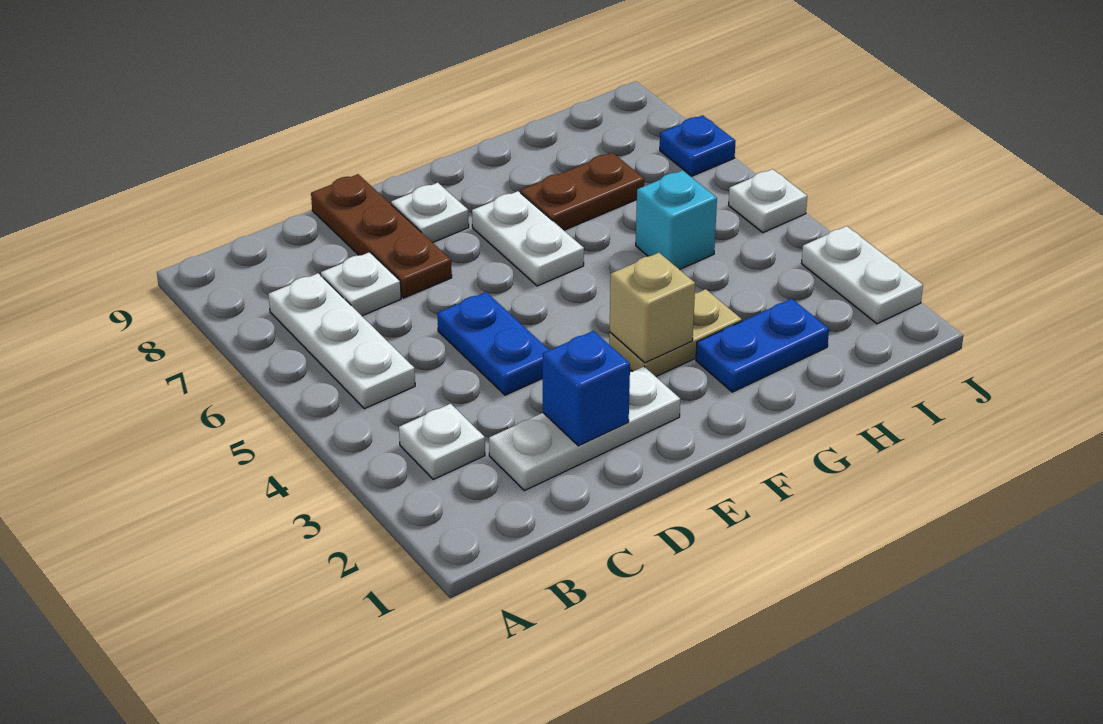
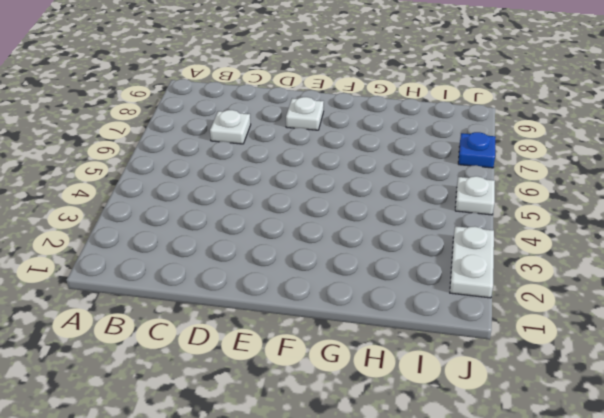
none -> white plate B3 level 1
none -> white plate B5:B7 level 1
none -> white plate C2:E2 level 1

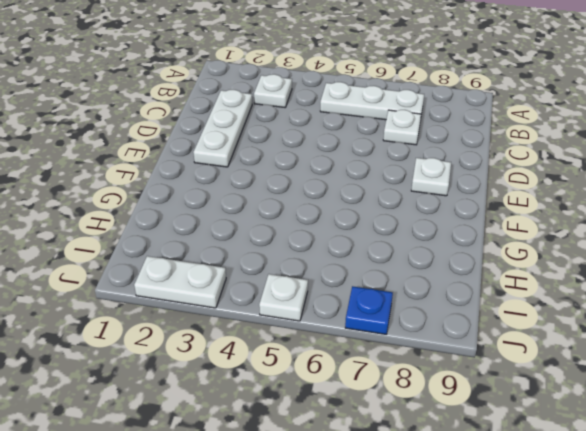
none -> blue plate D4:D5 level 1
none -> brown plate D7:D9 level 1
none -> tan plate F3:G3 level 1

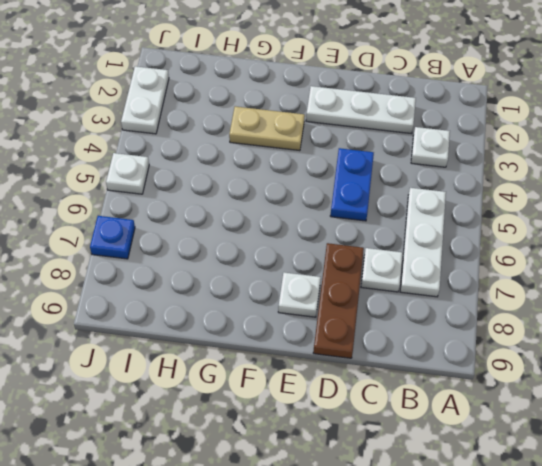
none -> white plate F6:F7 level 1
none -> blue plate G2:H2 level 1
none -> brown plate G7:H7 level 1

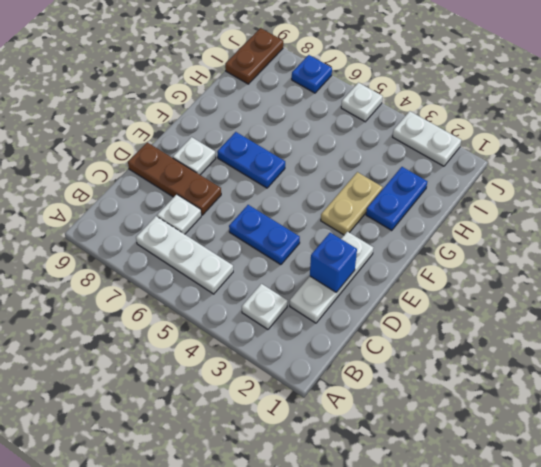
blue plate F6:F7 level 1 -> white plate F6:F7 level 1
brown plate I9:J9 level 1 -> brown plate G7:H7 level 1
none -> cyan brick H5 level 1
none -> tan brick F3 level 2

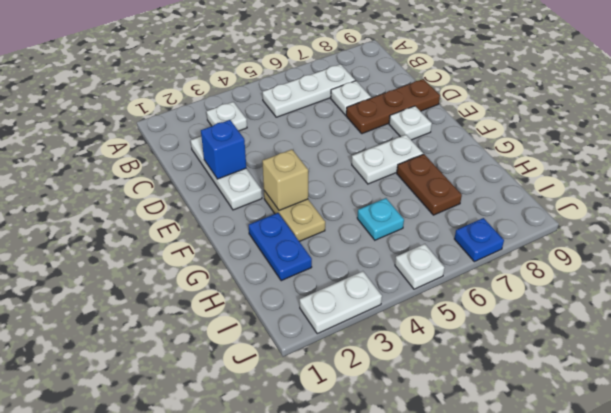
cyan plate H5 level 1 -> cyan brick H5 level 1
none -> blue plate D4:D5 level 1

